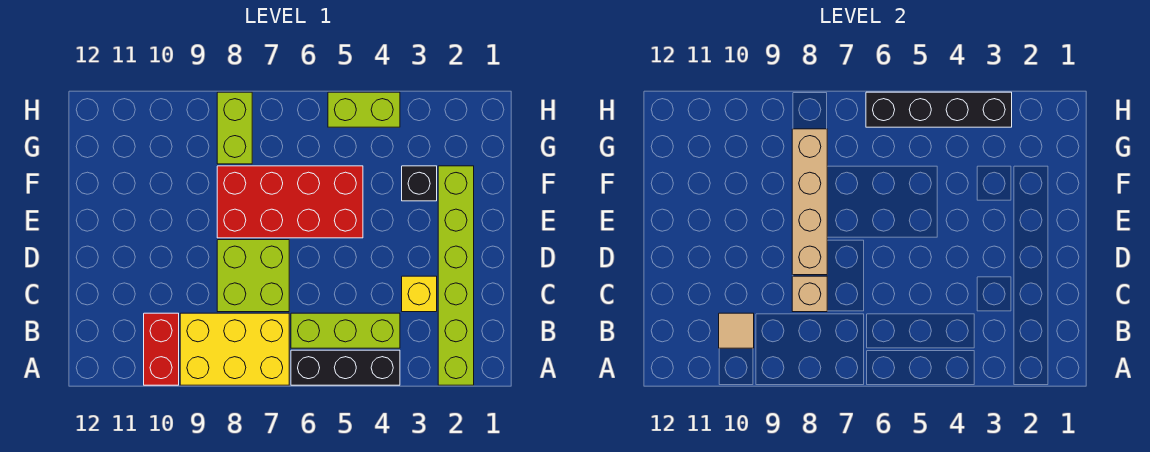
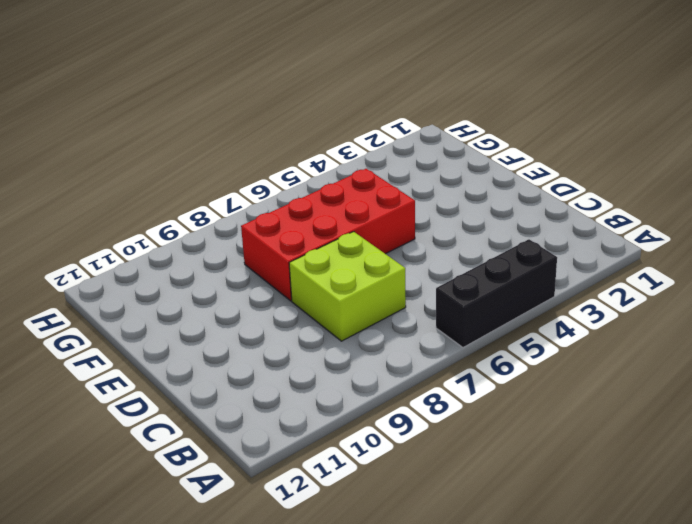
none -> lime brick A2:F2 level 1
none -> yellow brick A7:B9 level 1
none -> red brick A10:B10 level 1

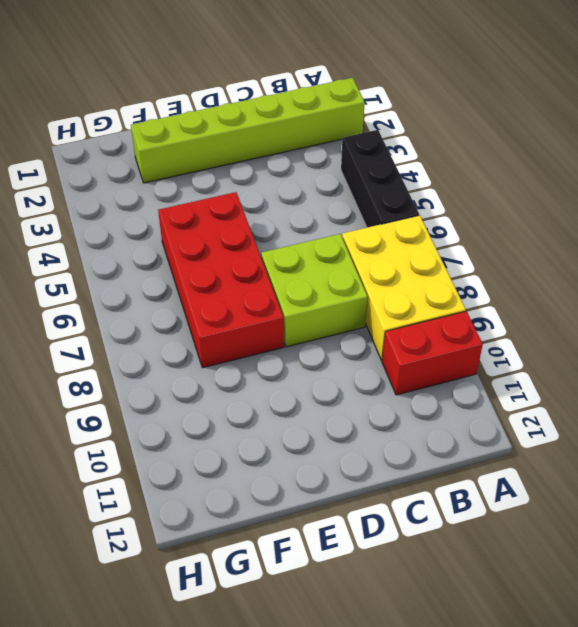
none -> lime brick B4:B6 level 1
none -> yellow brick C3 level 1
none -> black brick F3 level 1

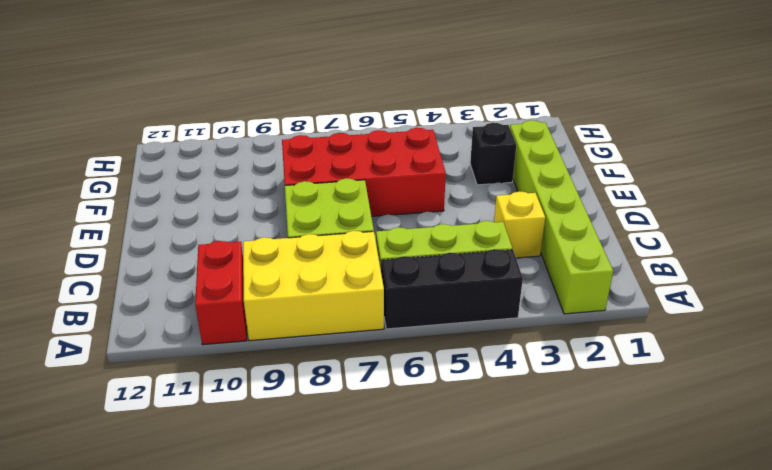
none -> lime brick G8:H8 level 1
none -> lime brick H4:H5 level 1
none -> tan tile B10 level 2

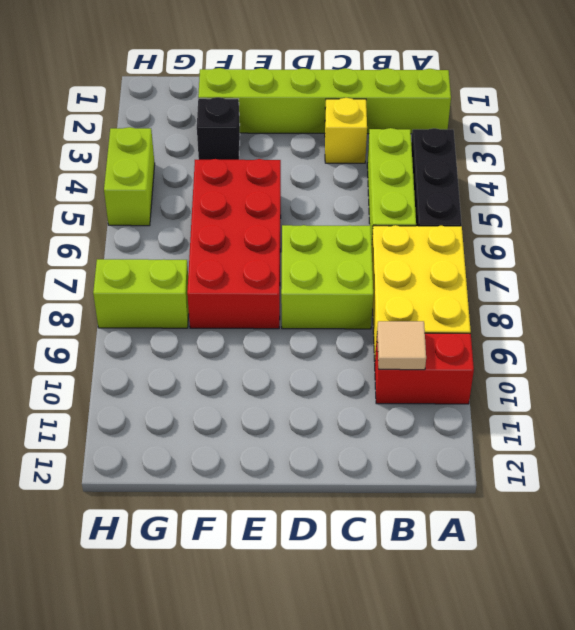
none -> tan brick C8 level 2
none -> tan brick D8:G8 level 2
none -> black brick H3:H6 level 2

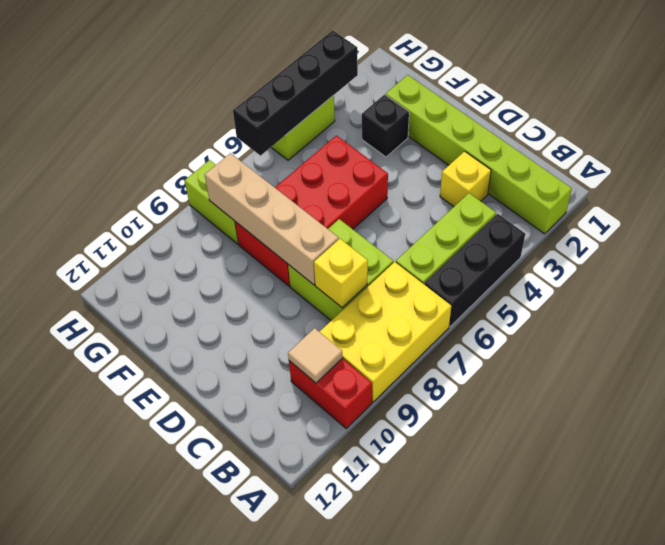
yellow brick C8 level 2 -> tan brick C8 level 2

